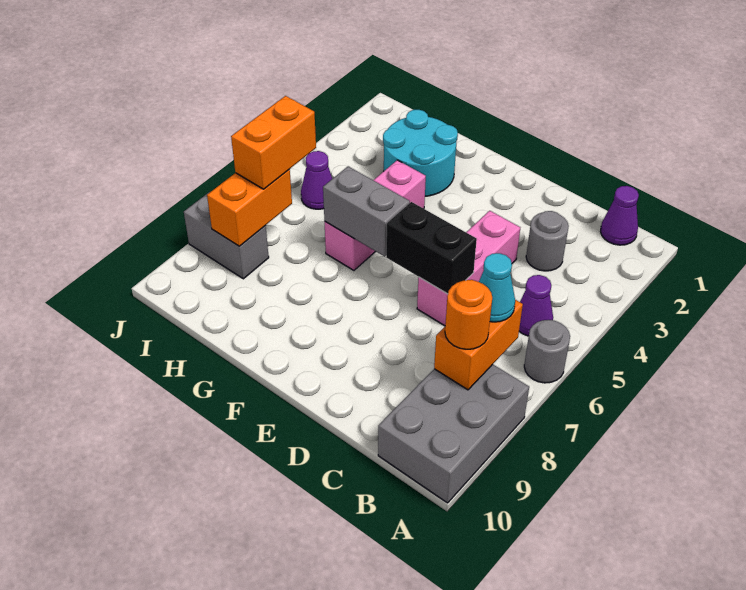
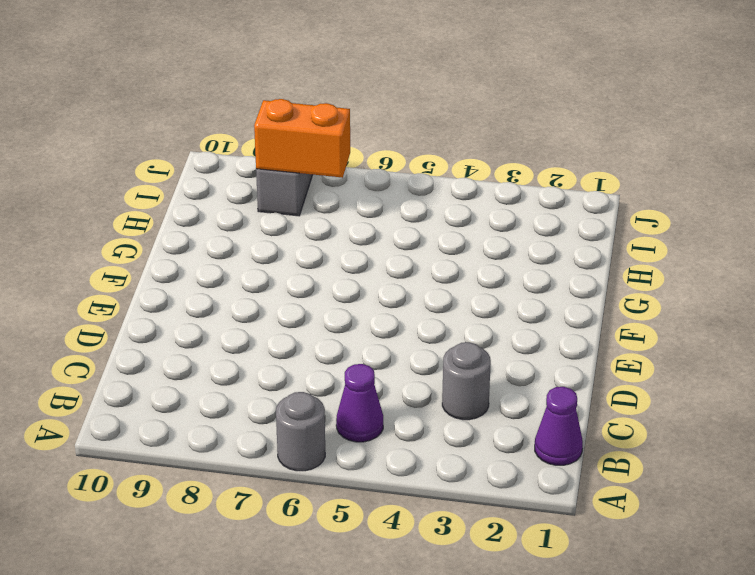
none -> grey brick A8:B10 level 1
none -> pink brick D4:D6 level 1
none -> cyan round brick G2:H3 level 1

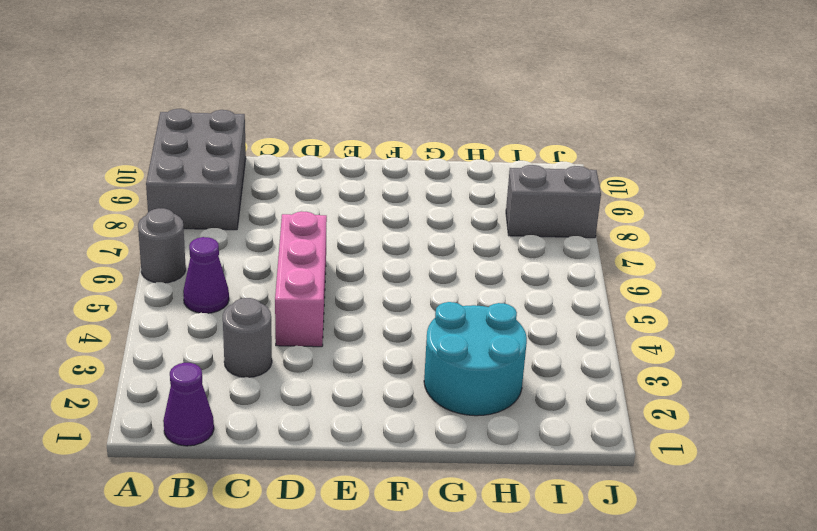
none -> pink brick G4:G6 level 1
none -> purple cone I5 level 1
none -> orange brick B7:B8 level 2

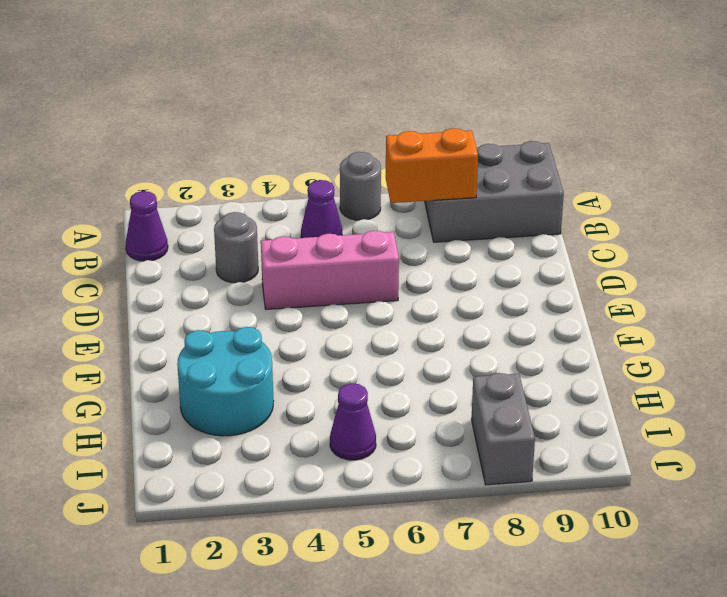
none -> pink brick G4:G6 level 1
none -> black brick D6:E6 level 2
none -> grey brick F6:G6 level 2

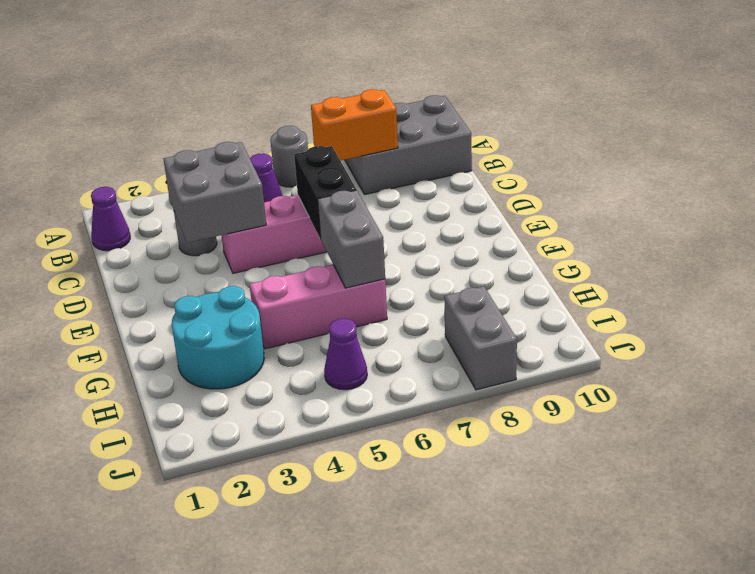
grey brick C3:D4 level 2 -> none
none -> orange brick I7:I8 level 2
none -> cyan cone B7 level 3
none -> orange round brick B8 level 3

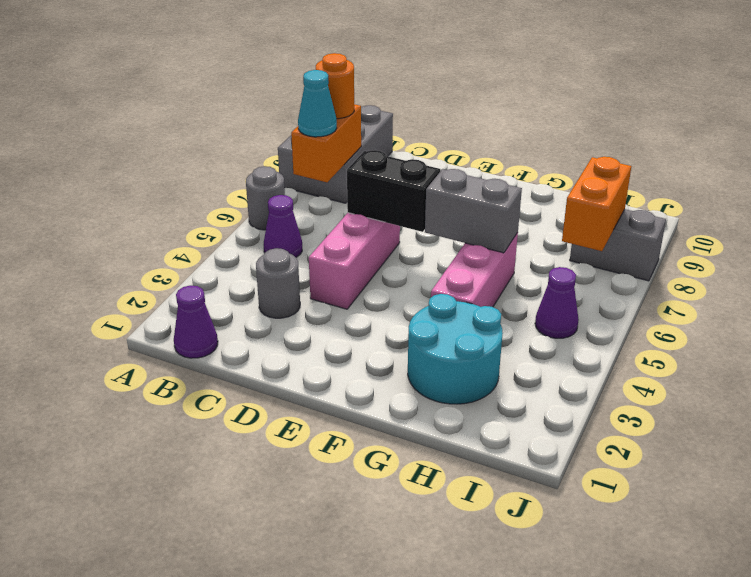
none -> orange brick I6:I7 level 3

